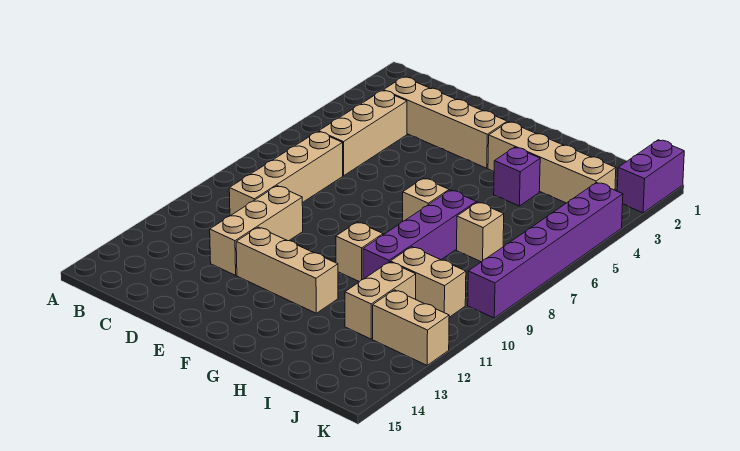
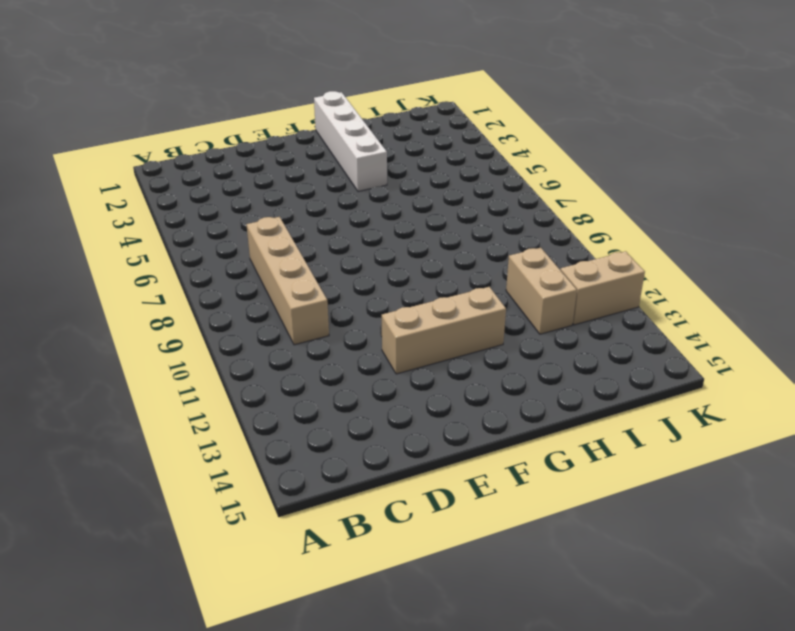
white brick G1:G4 level 1 -> tan brick G3:J3 level 1
none -> tan brick C3:F3 level 1
none -> tan brick C4:C6 level 1
none -> tan brick D10:D12 level 1

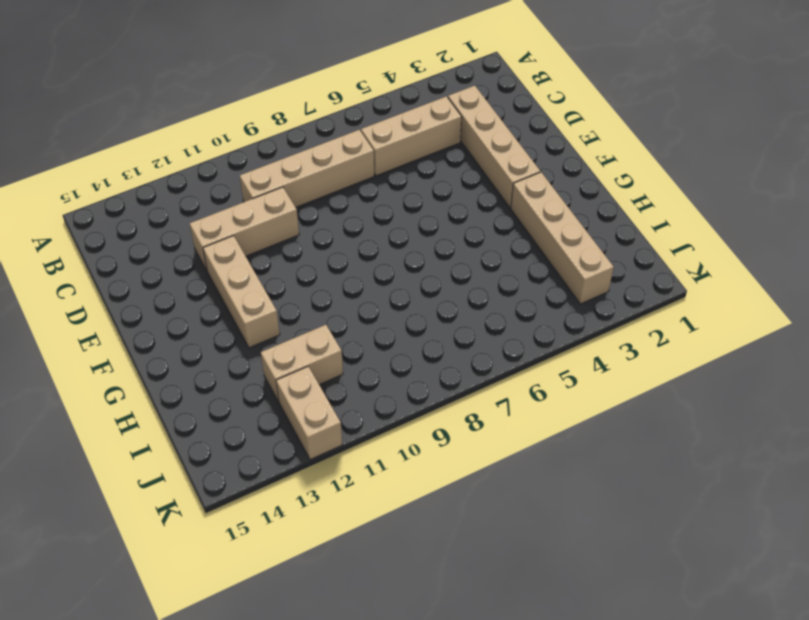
none -> tan brick G7 level 1
none -> tan brick G10 level 1
none -> purple brick H4 level 1

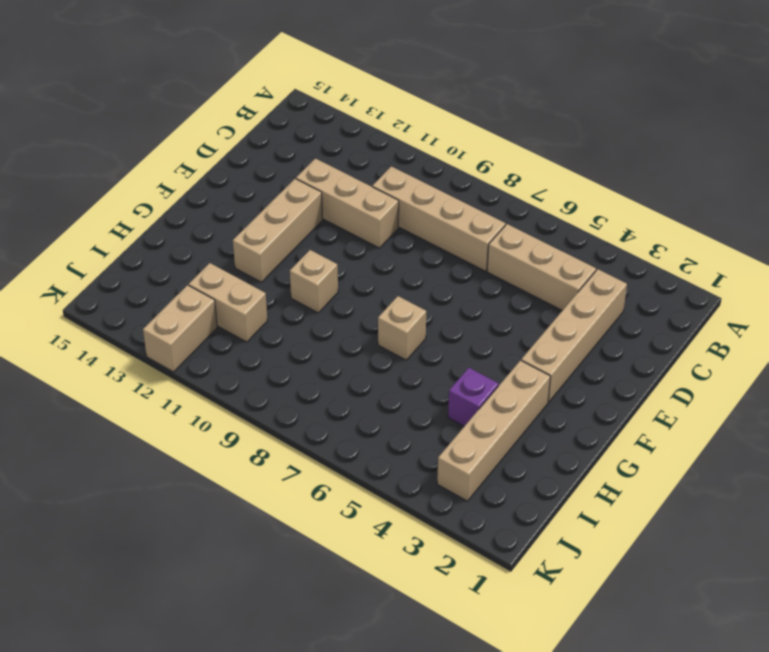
none -> purple brick H7:H10 level 1
none -> tan brick I7 level 1
none -> tan brick I10:J10 level 1

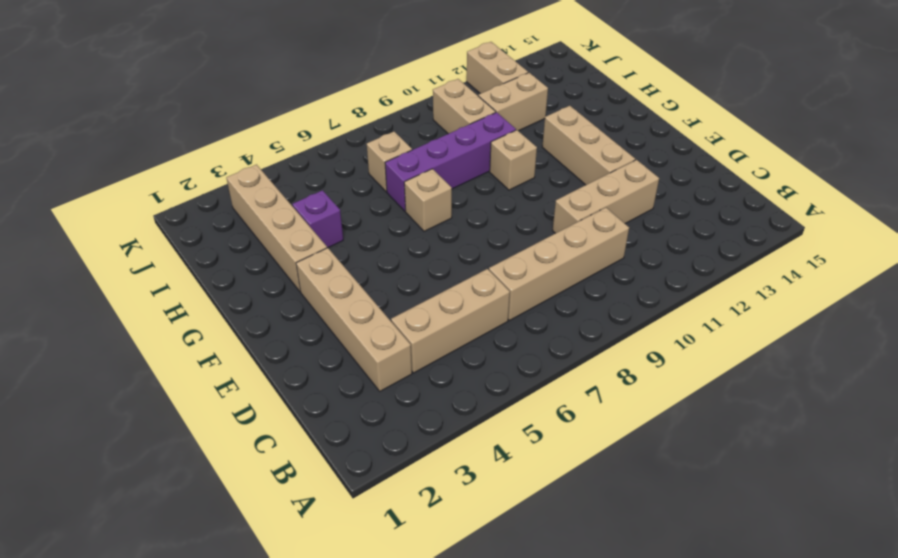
none -> purple brick K1:K2 level 1
none -> purple brick K4:K9 level 1

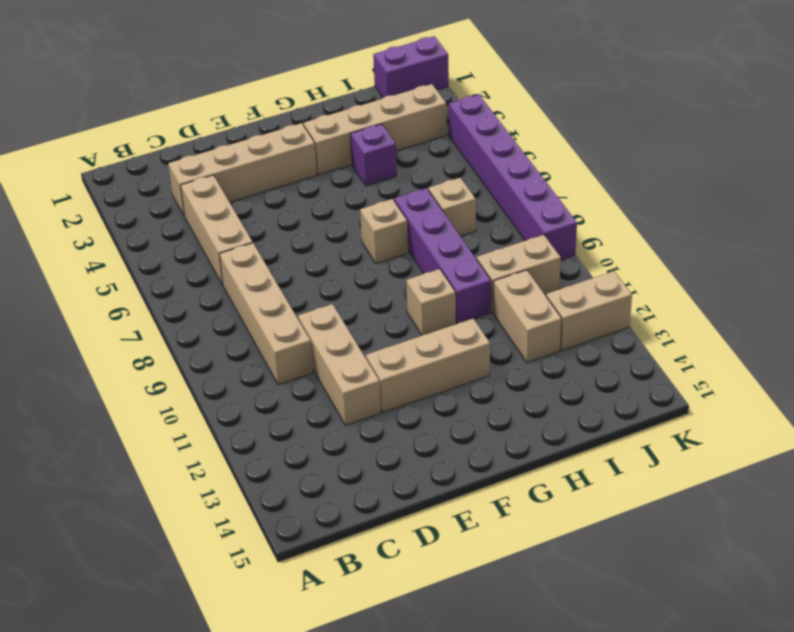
purple brick J1:K1 level 1 -> purple brick K1:K2 level 1

